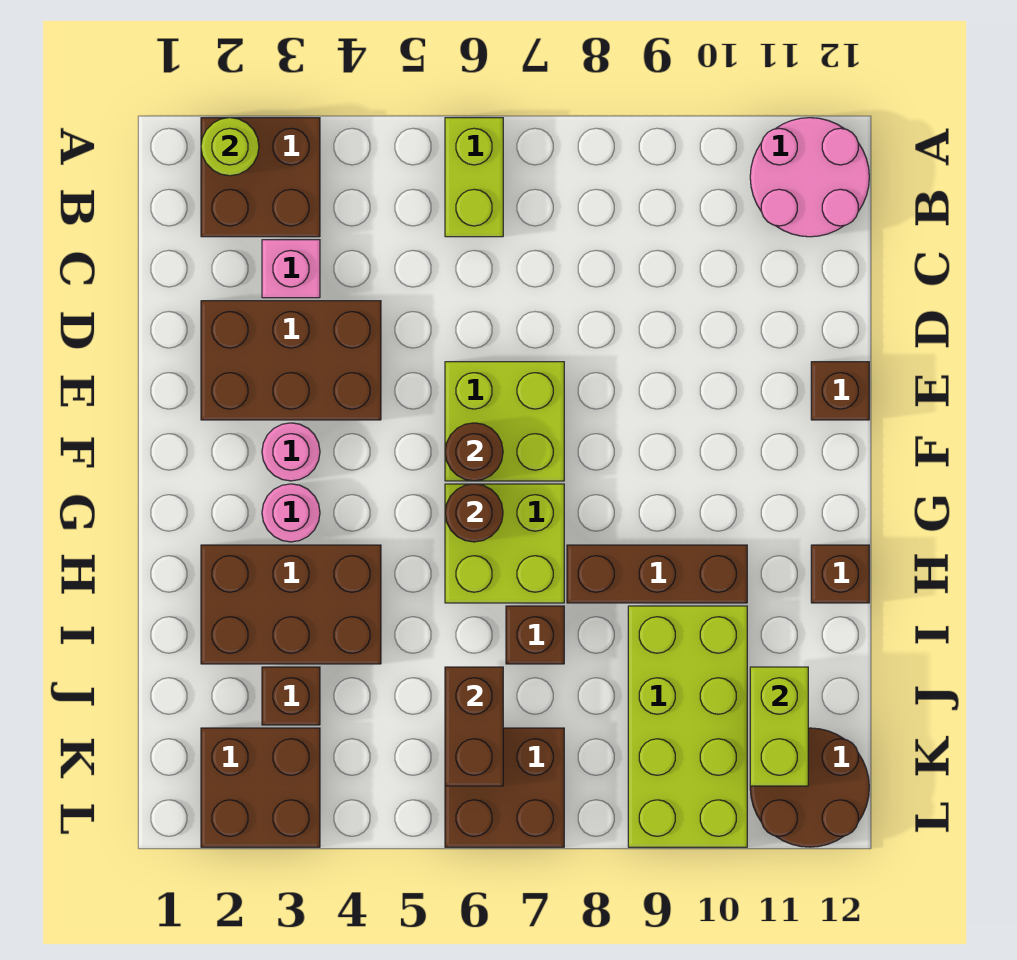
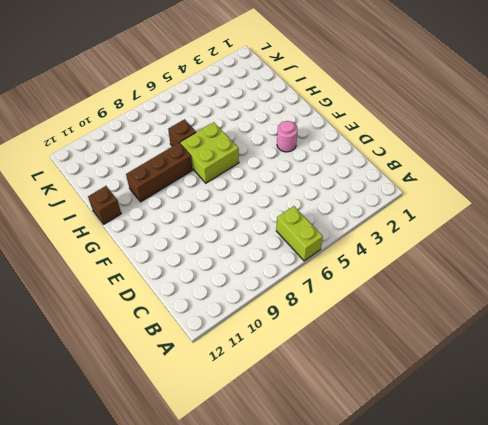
none -> brown brick A2:B3 level 1
none -> pink round brick A11:B12 level 1
none -> pink brick C3 level 1

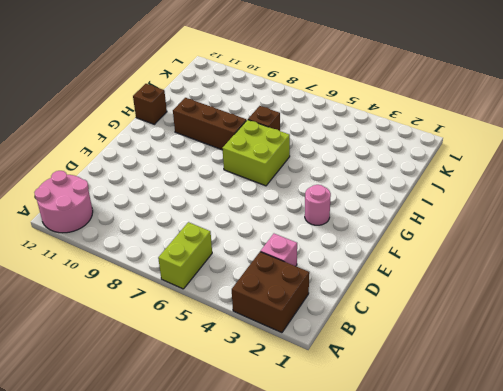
none -> brown brick D2:E4 level 1
none -> lime brick E6:F7 level 1
none -> brown brick E12 level 1

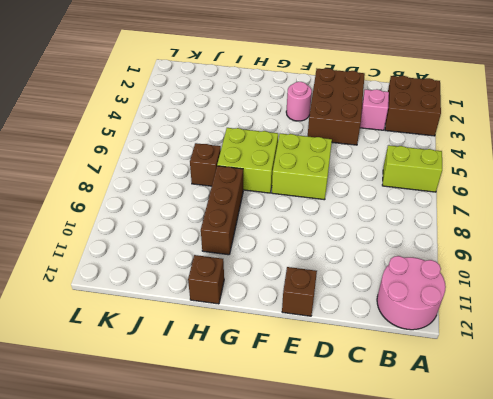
none -> pink round brick G3 level 1
none -> brown brick H2:I4 level 1
none -> lime brick I9:L10 level 1

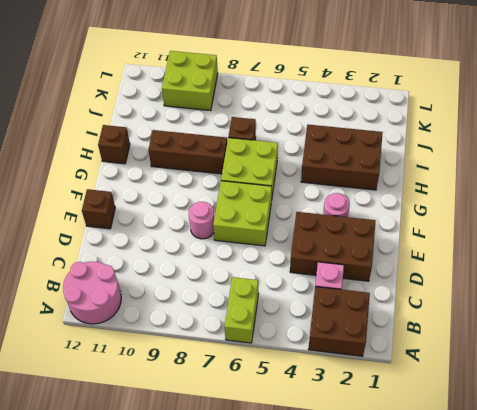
pink round brick E8 level 1 -> pink round brick G3 level 1
lime brick K9:L10 level 1 -> lime brick I9:L10 level 1
none -> brown brick J3 level 1
none -> brown brick K2:L3 level 1
none -> brown brick K6:L7 level 1

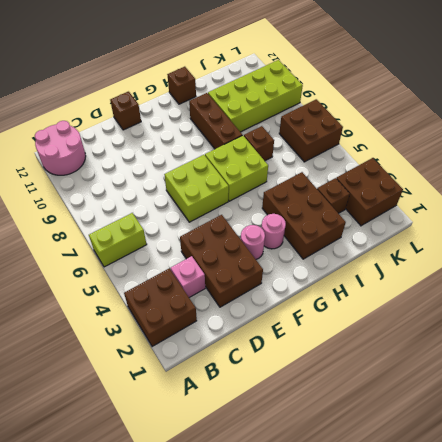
none -> brown round brick K11:L12 level 1
none -> lime round brick A2 level 2
none -> brown round brick F6 level 2

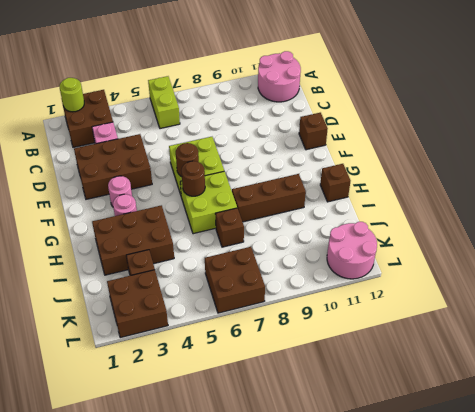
pink round brick K11:L12 level 1 -> brown round brick K11:L12 level 1
none -> lime brick I9:L10 level 1
none -> brown brick J6:K6 level 2
none -> lime brick J11:K11 level 2

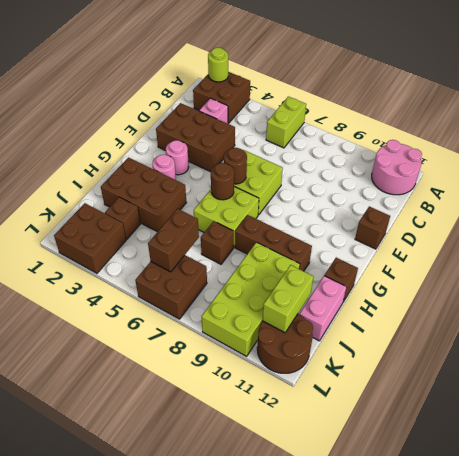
pink brick I12:J12 level 1 -> none

